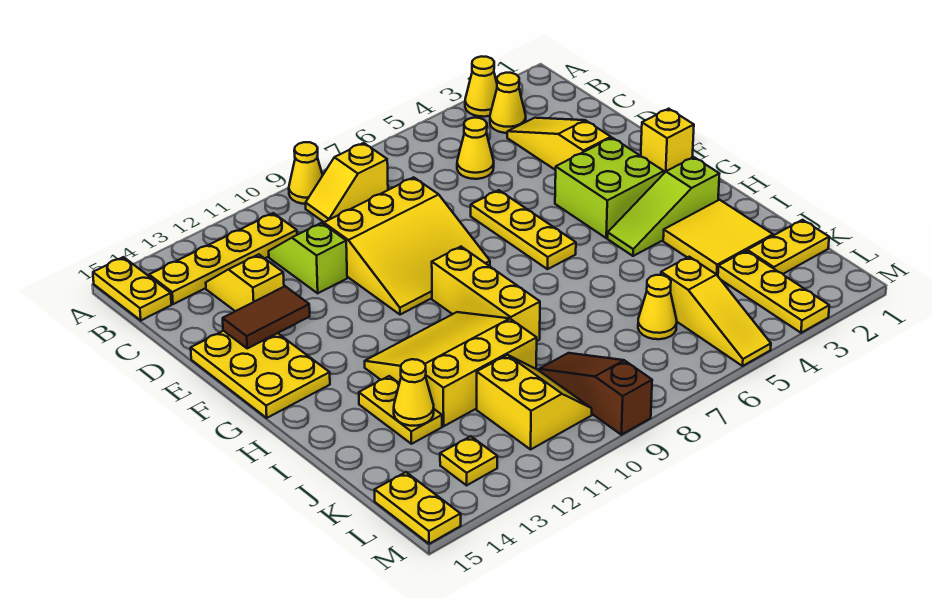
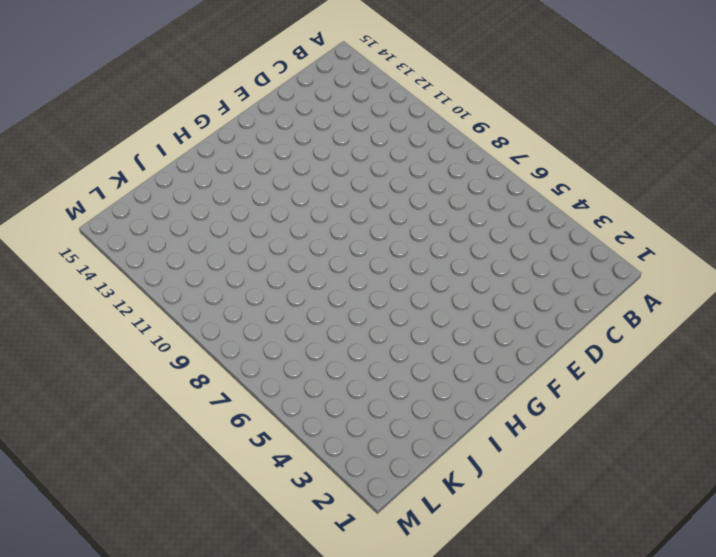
none -> yellow cone A3 level 1
none -> yellow cone A9 level 1
none -> yellow plate A15:B15 level 1
none -> yellow cone B3 level 1

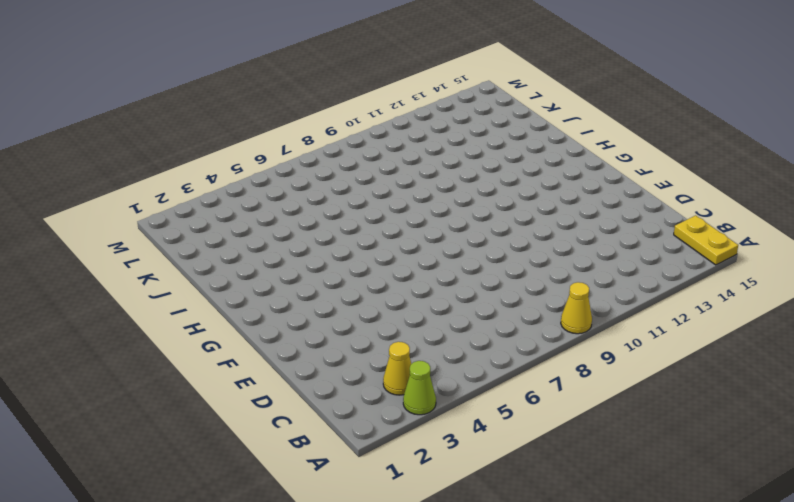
lime cone A3 level 1 -> yellow cone A3 level 1
none -> yellow slope B8:B9 level 1 top 8
none -> yellow plate B11:B14 level 1
none -> yellow slope C3:E3 level 1 top E
none -> yellow cone C5 level 1

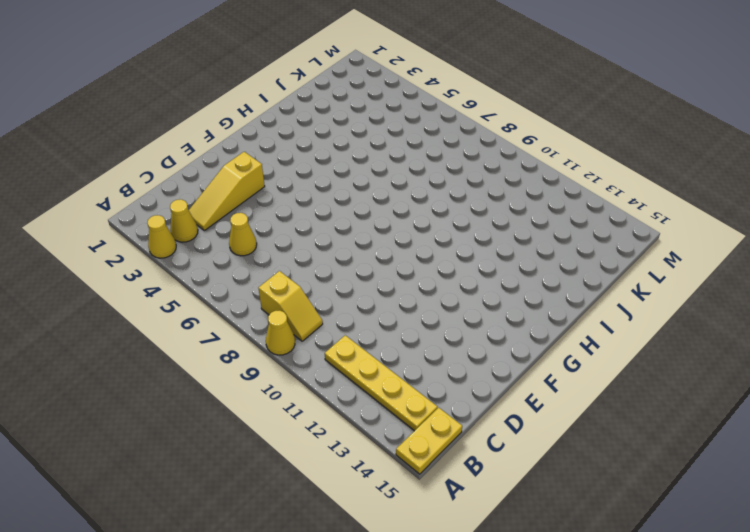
none -> lime slope C11:D11 level 1 top D
none -> yellow slope C13:D13 level 1 top D
none -> yellow slope D8:F10 level 1 top D
none -> yellow plate E6:G6 level 1

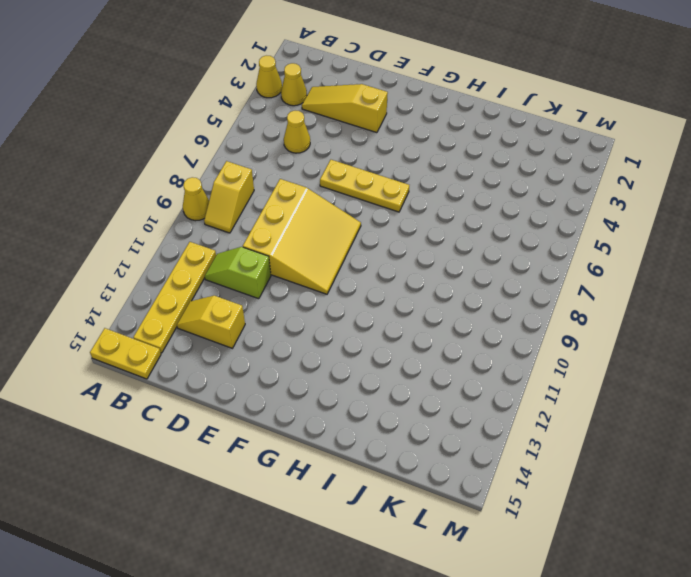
none -> yellow plate E14:G15 level 1
none -> yellow brick F1 level 1
none -> lime brick F3:G4 level 1
none -> yellow brick G9:I9 level 1

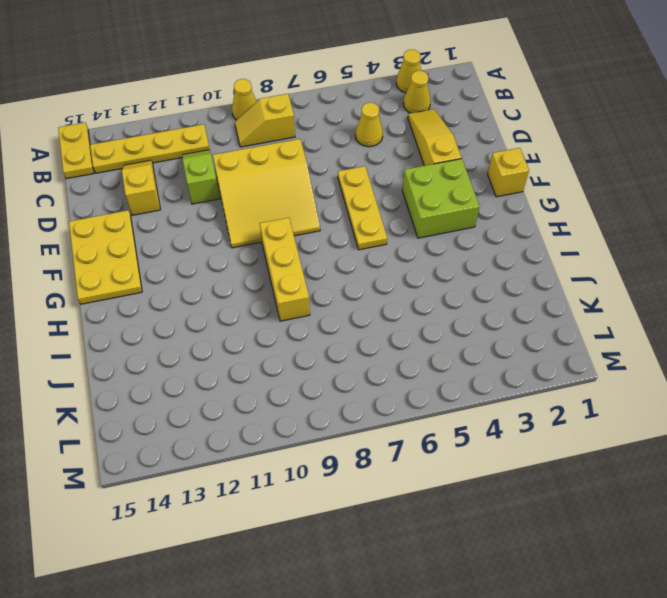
none -> lime slope H2:H4 level 1 top 2
none -> yellow slope H10:J12 level 1 top J
none -> yellow tile I2:J3 level 1
none -> yellow plate I13:J13 level 1

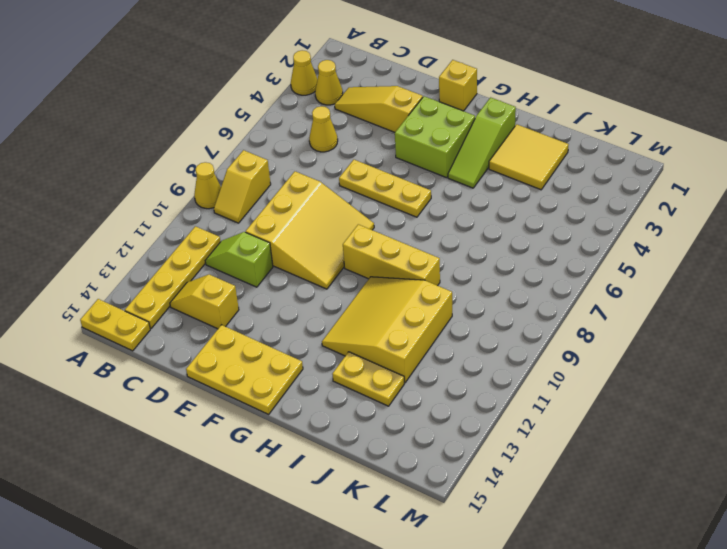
none -> yellow plate K1:K2 level 1
none -> yellow plate K3:M3 level 1
none -> yellow slope K5:M5 level 1 top K
none -> yellow cone K6 level 1

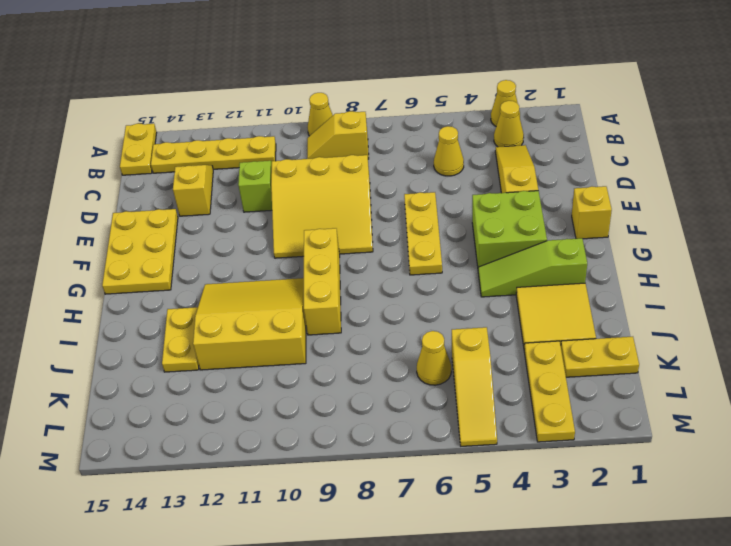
none -> brown slope K9:M9 level 1 top M
none -> yellow slope K10:L11 level 1 top 11
none -> yellow plate L13 level 1
none -> yellow plate L15:M15 level 1

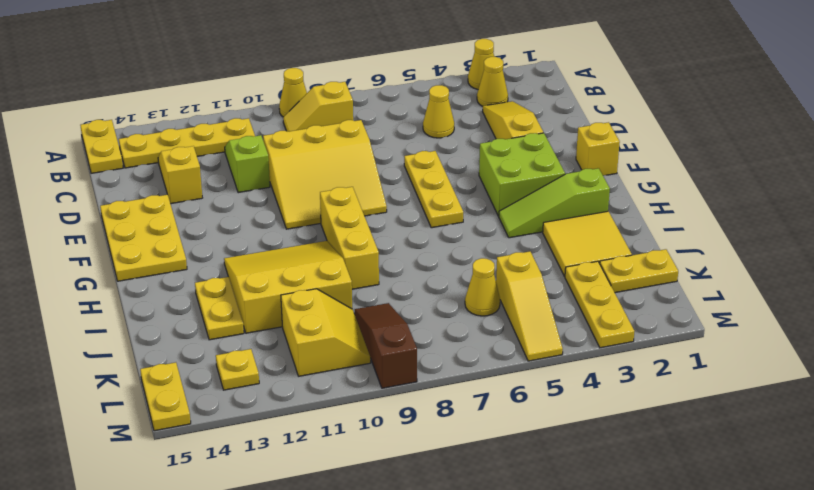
none -> brown tile E13:E14 level 2
none -> yellow cone J13 level 2

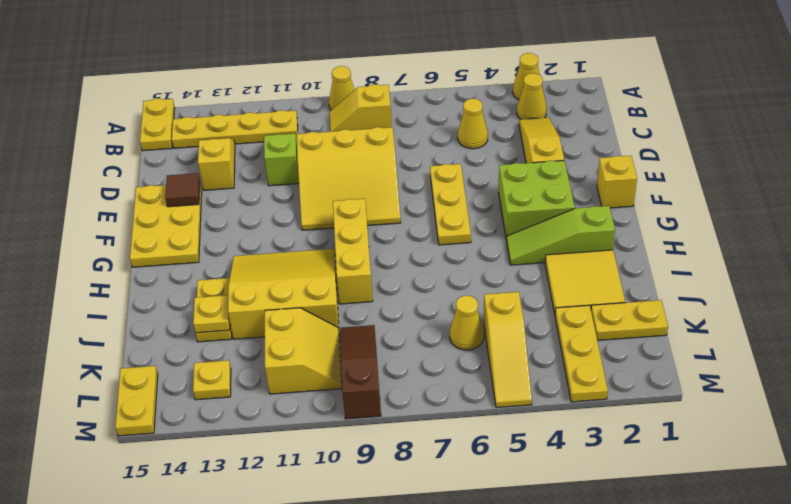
brown tile E14 level 2 -> brown tile E13:E14 level 2
yellow plate J13 level 2 -> yellow cone J13 level 2

